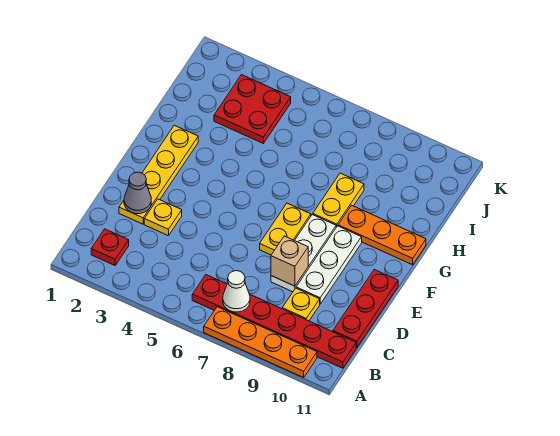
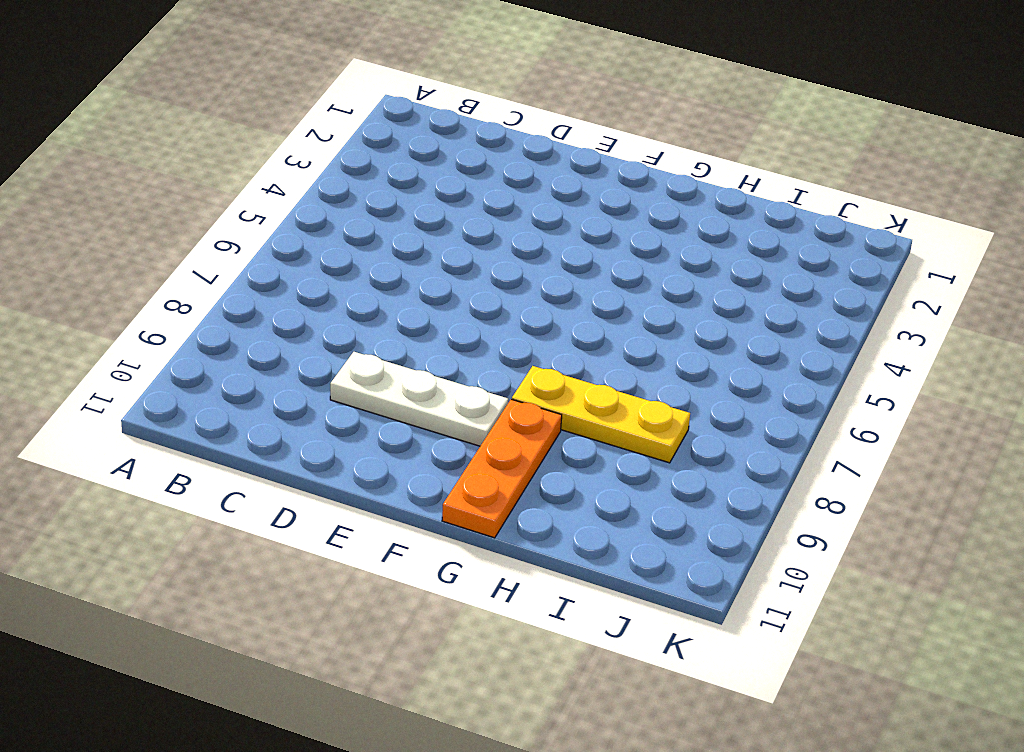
yellow plate G8:I8 level 1 -> yellow plate G8:H8 level 1
none -> orange plate A7:A10 level 1
none -> red plate B2 level 1
none -> red plate B6:B11 level 1

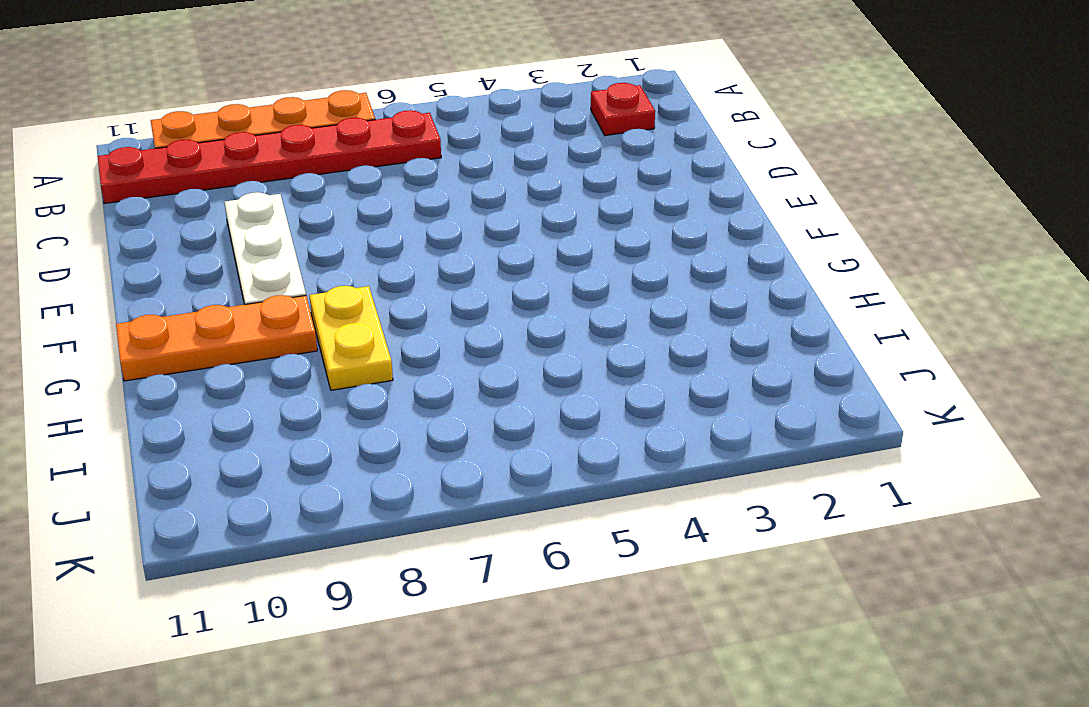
none -> yellow plate C9 level 1
none -> red plate C11:E11 level 1
none -> yellow plate D2:G2 level 1

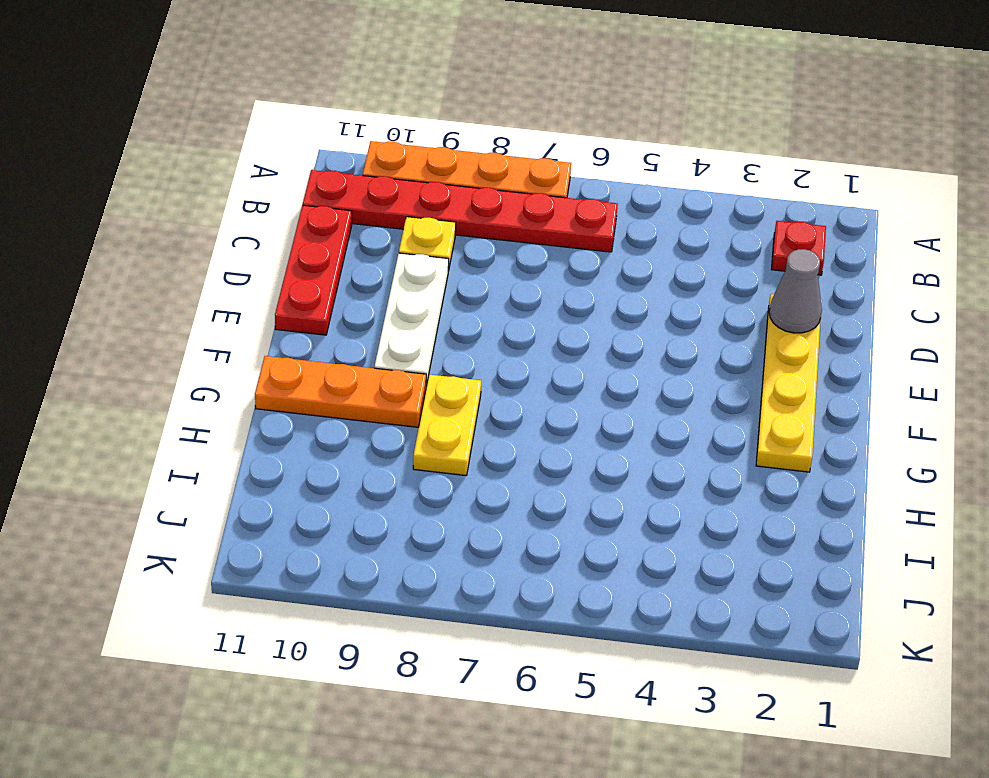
none -> yellow plate D3 level 1
none -> white plate D8:F8 level 1
none -> yellow plate E7:F7 level 1

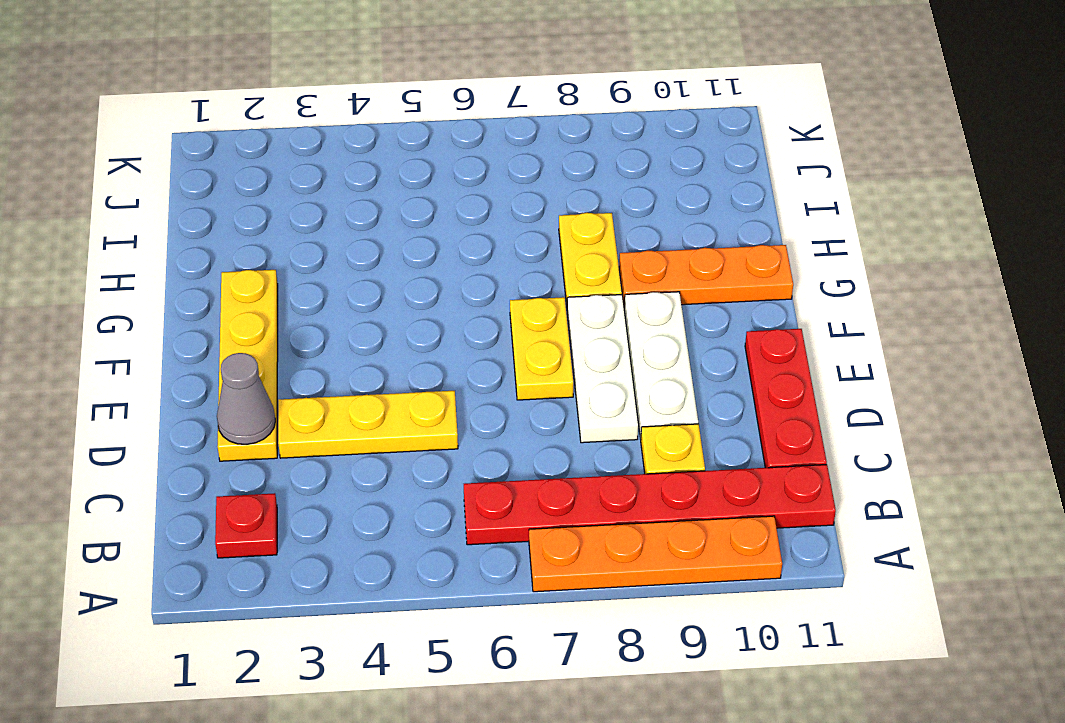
yellow plate D3:D5 level 1 -> yellow plate D3 level 1
none -> red plate I3:J4 level 1
none -> white cone B7 level 2
none -> tan brick D8 level 2

